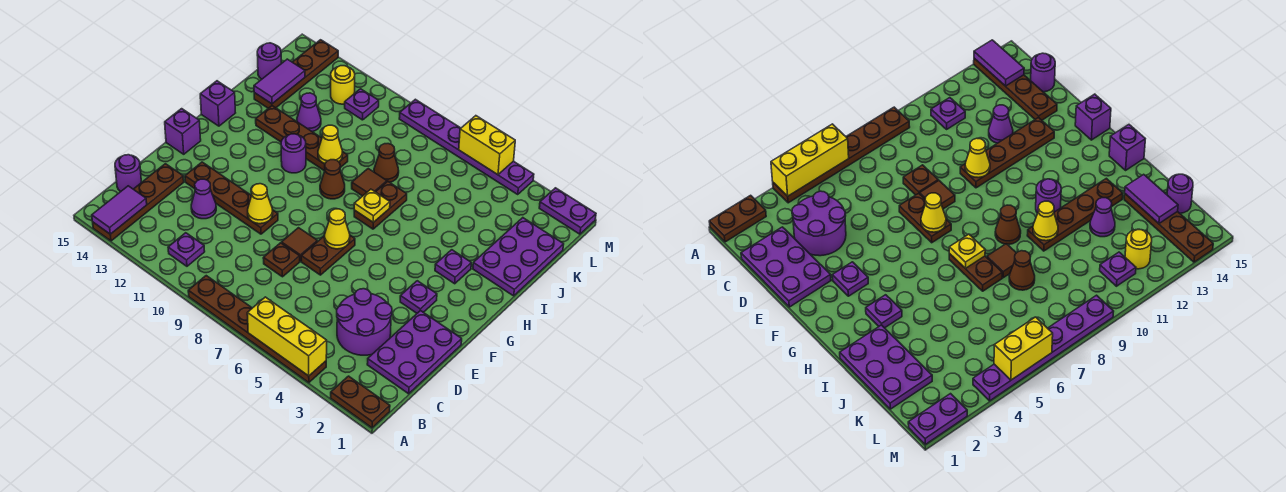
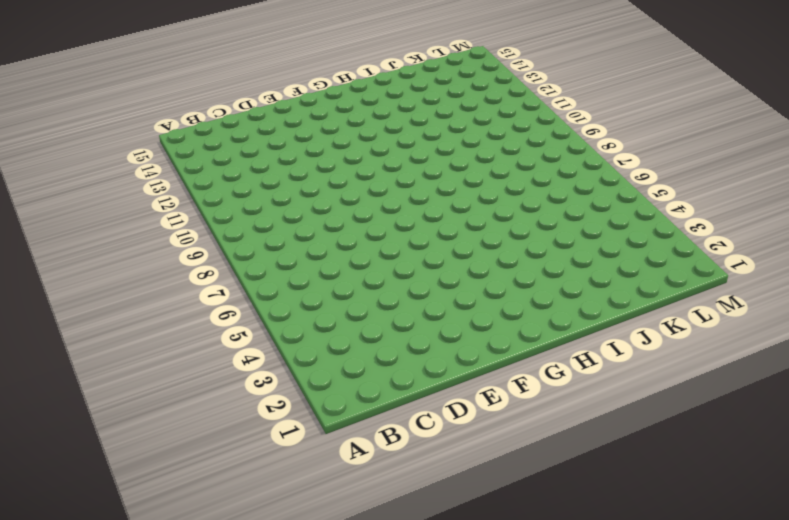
none -> brown plate A1:A2 level 1
none -> brown plate A4:A9 level 1
none -> brown plate A14:D14 level 1
none -> purple plate B11 level 1

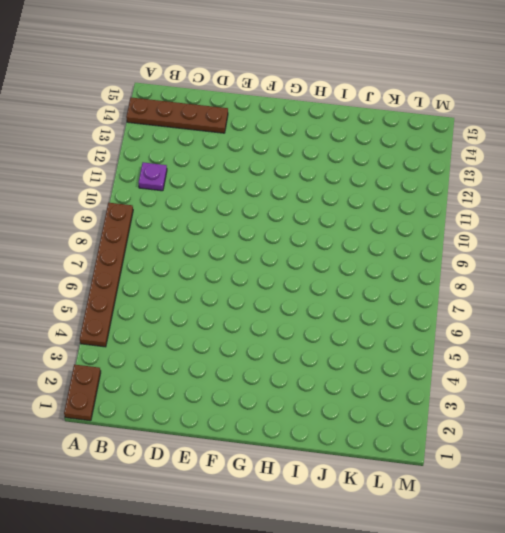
none -> purple plate C1:E2 level 1
none -> purple round brick C3:D4 level 1
none -> purple round brick C15 level 1
none -> brown plate D8 level 1

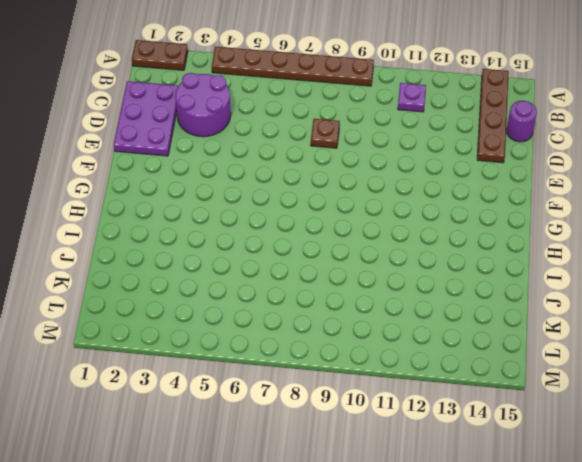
none -> purple cone D12 level 1
none -> brown plate E7:F7 level 1
none -> brown tile E8 level 1
none -> brown plate E10:E13 level 1

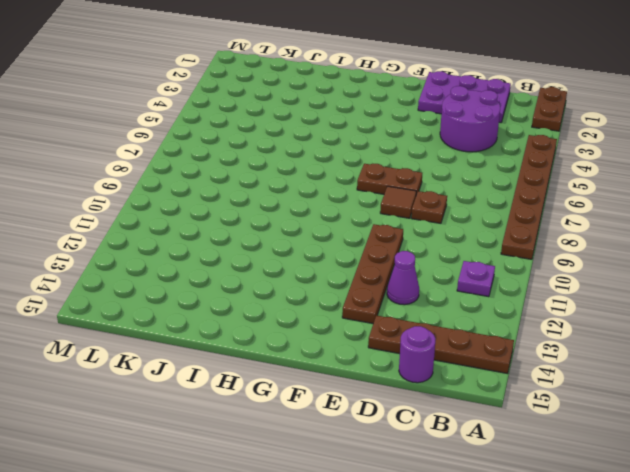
none -> purple plate F3 level 1
none -> purple brick F15 level 1
none -> purple plate H3 level 1
none -> brown plate H7:I7 level 1

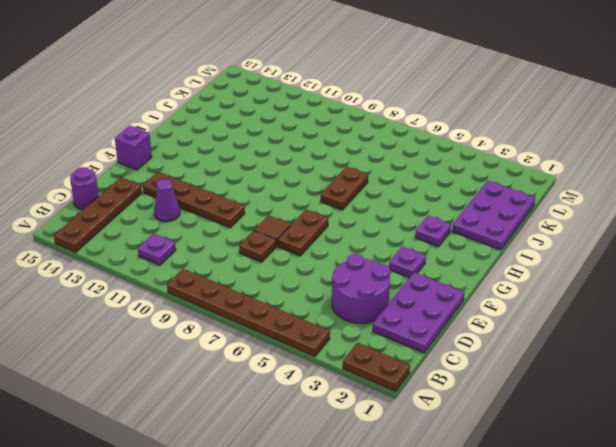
none -> brown cone H9 level 1
none -> purple round brick H11 level 1
none -> purple brick H15 level 1
none -> brown tile I8 level 1

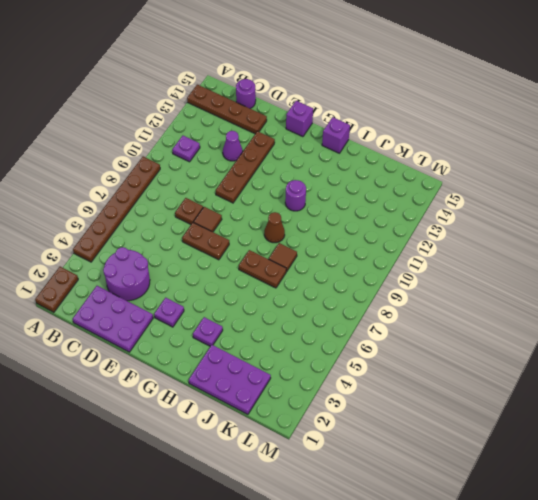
none -> brown plate I10:I13 level 1
none -> brown cone J8 level 1
none -> purple cone J12 level 1
none -> brown plate J14:M14 level 1

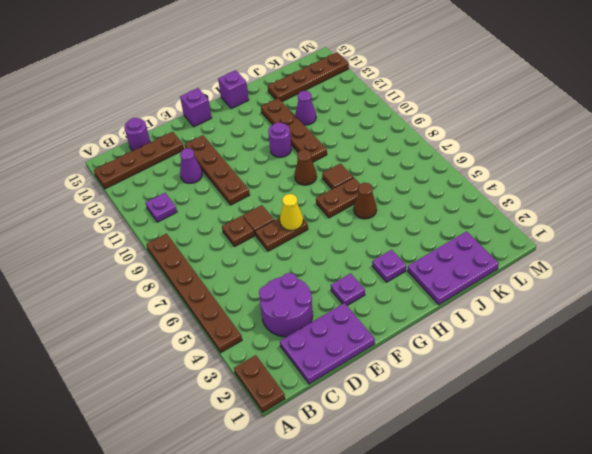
brown cone I6 level 1 -> brown cone J8 level 1
none -> purple round brick K15 level 1
none -> purple plate L11 level 1
none -> yellow round brick L12 level 1
none -> purple plate M1:M2 level 1

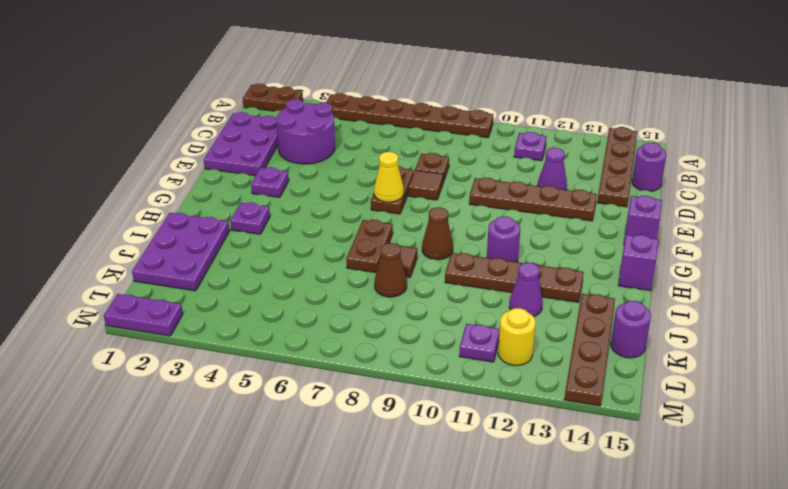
none -> purple plate M4:M9 level 1
none -> yellow brick A4:A6 level 2
none -> purple tile A14:B14 level 2
none -> yellow cone E10 level 2

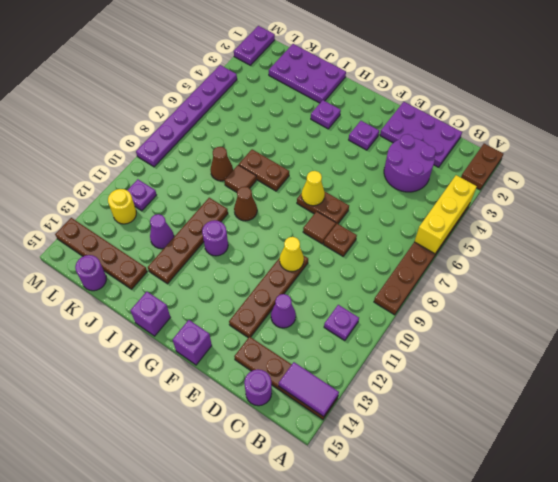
none -> yellow plate H7 level 2
none -> yellow cone I10 level 2
none -> purple tile J14:K14 level 2
none -> yellow brick M5:M6 level 2

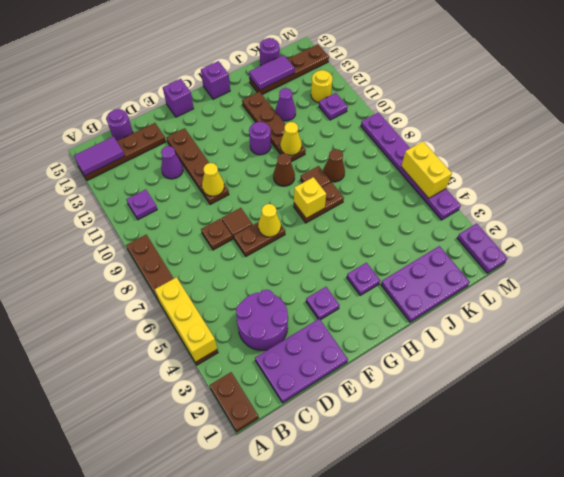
yellow brick H7 level 2 -> yellow plate H7 level 2

